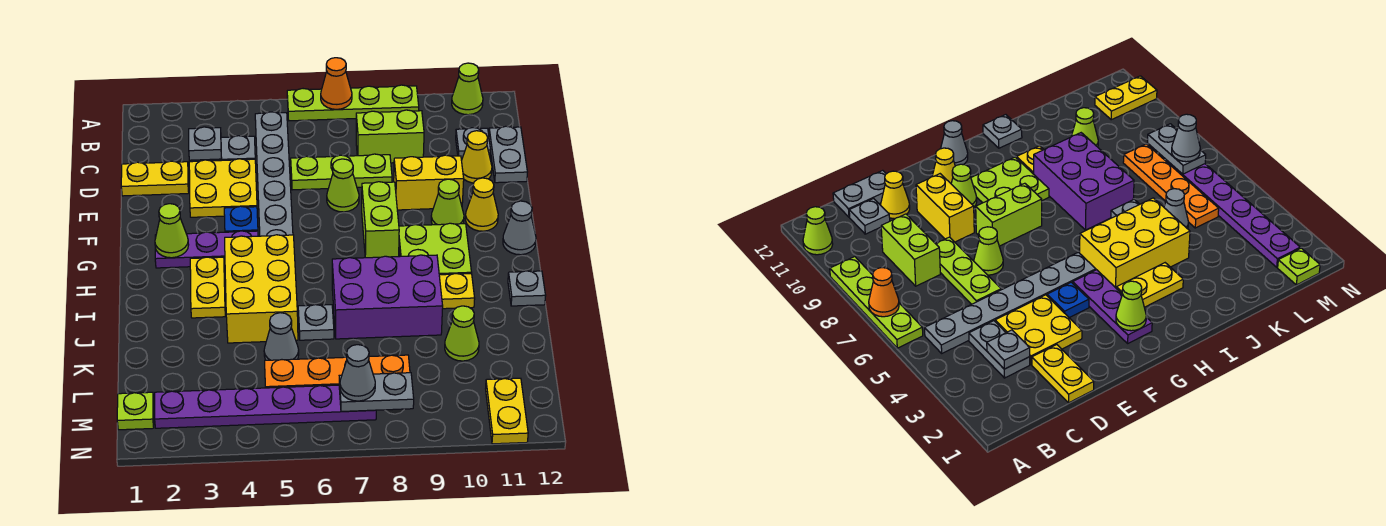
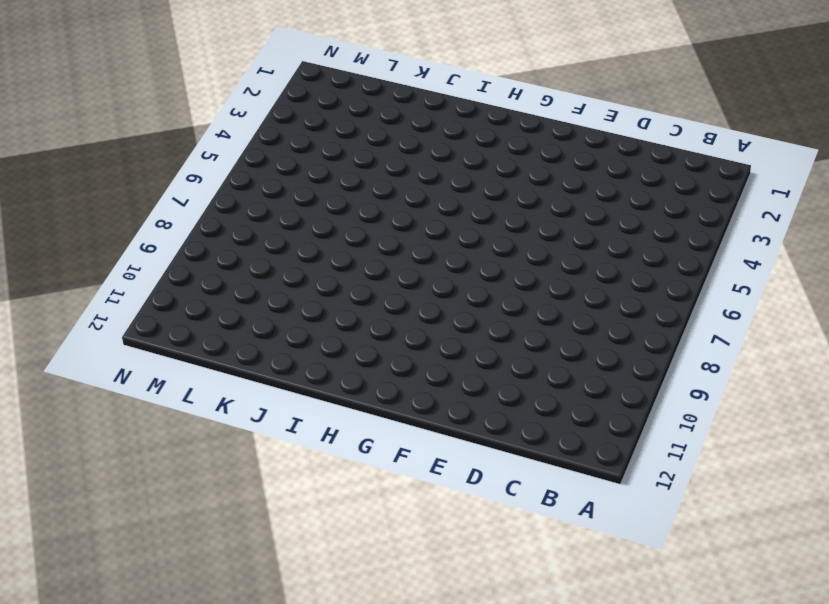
none -> lime plate A6:A9 level 1
none -> lime cone A11 level 1
none -> grey plate B5:G5 level 1
none -> grey plate C3:C4 level 1

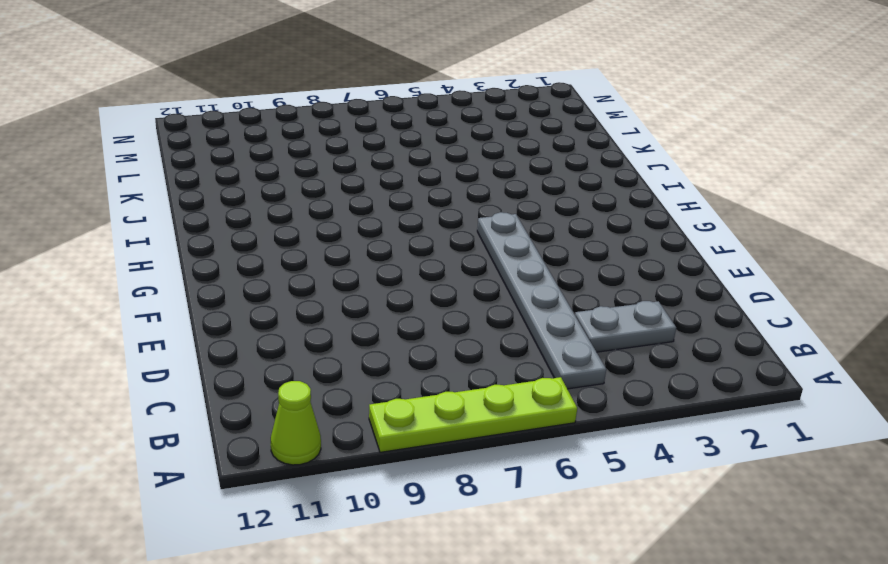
none -> lime brick C8:C9 level 1
none -> grey plate C11 level 1
none -> grey plate C12:D12 level 1
none -> yellow plate D1:D2 level 1

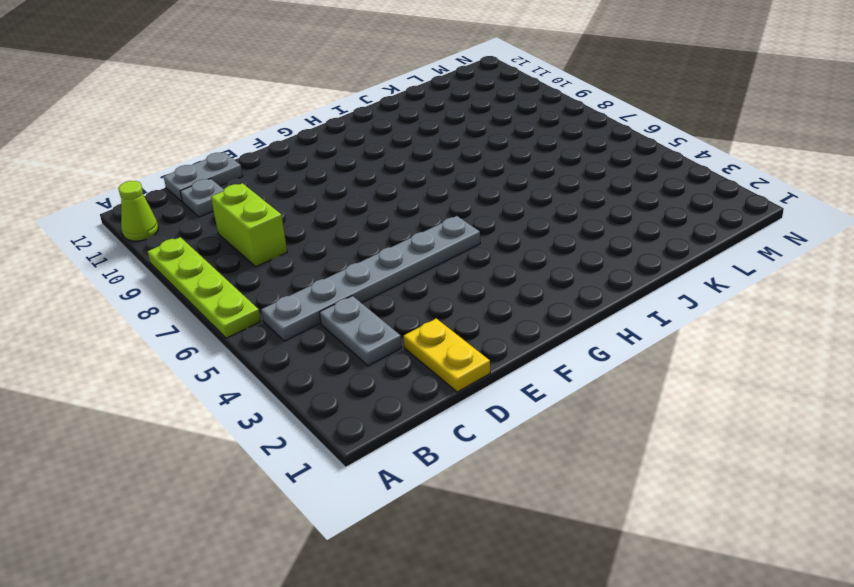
none -> yellow plate D3:E4 level 1
none -> lime plate D6:D8 level 1
none -> yellow cone D11 level 1
none -> lime cone E7 level 1

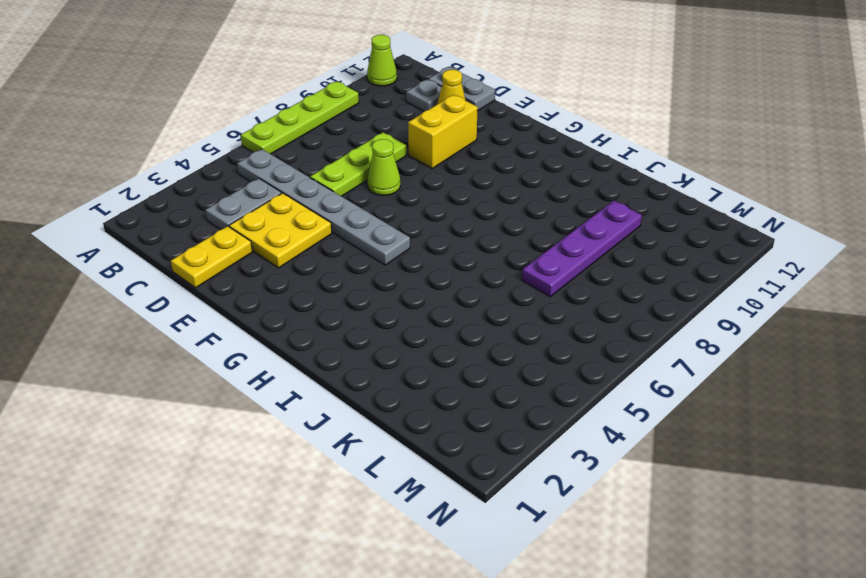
purple plate K7:K10 level 1 -> lime cone K10 level 1
none -> lime brick C8:C9 level 1
none -> blue plate F4 level 1
none -> lime brick F8:G8 level 1
none -> lime cone F10 level 1

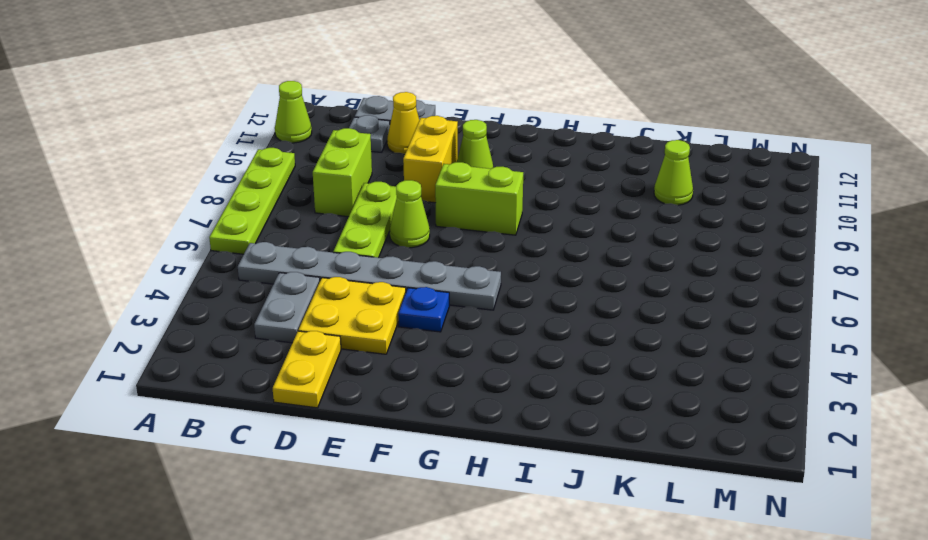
none -> yellow cone F11 level 1
none -> purple plate G2:G4 level 1
none -> lime plate G9:H10 level 1
none -> grey cone G12 level 1

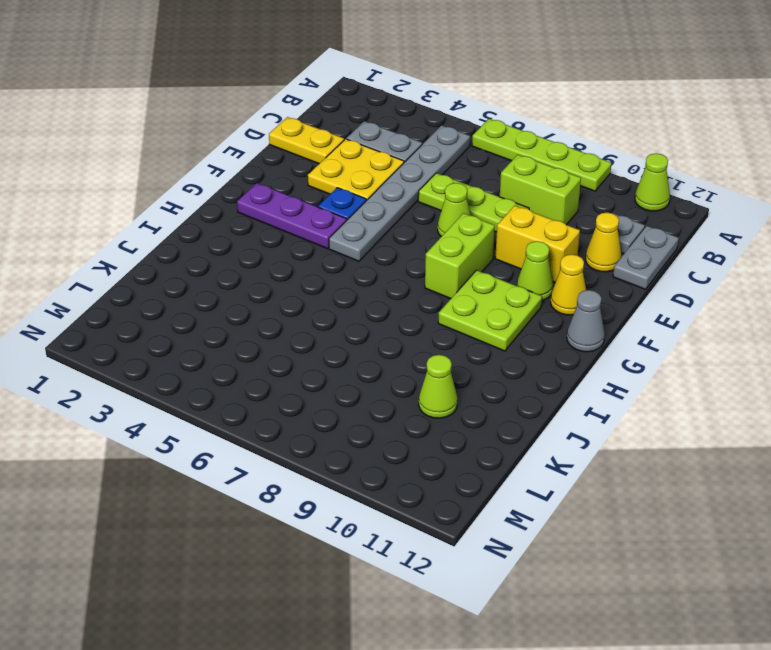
none -> yellow plate H3:I3 level 1
none -> yellow brick H4:J5 level 1
none -> purple brick I7:J9 level 1
none -> yellow plate I10 level 1

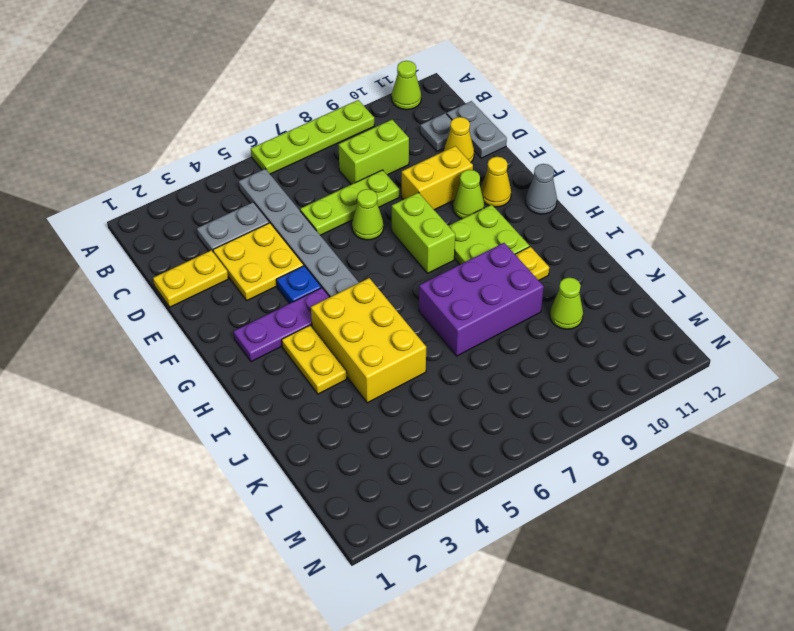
none -> grey plate I12 level 1
none -> grey plate J6 level 1
none -> grey cone K5 level 1
none -> orange plate L5:L8 level 1

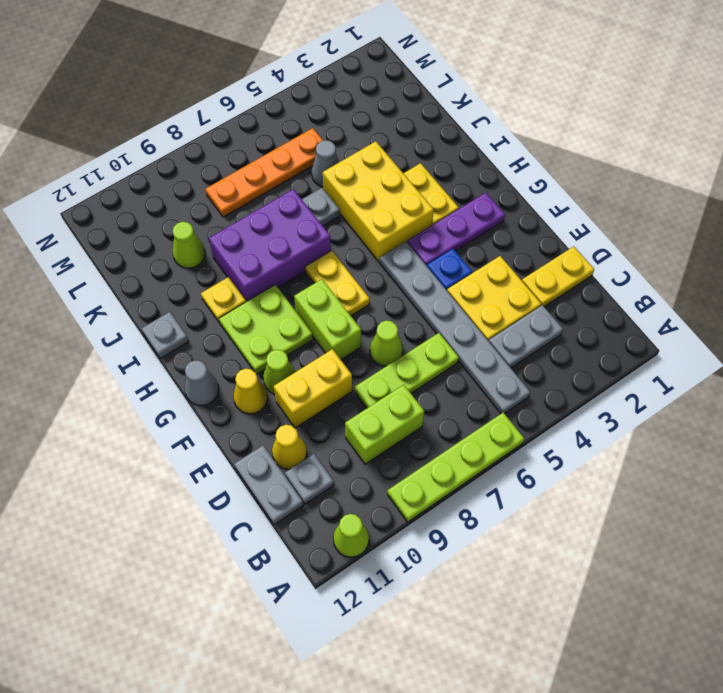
yellow plate G7:H7 level 1 -> yellow plate M11:N11 level 1
none -> lime plate M1 level 1
none -> purple plate M2:M7 level 1
none -> orange cone A7 level 2
none -> grey plate C3 level 2

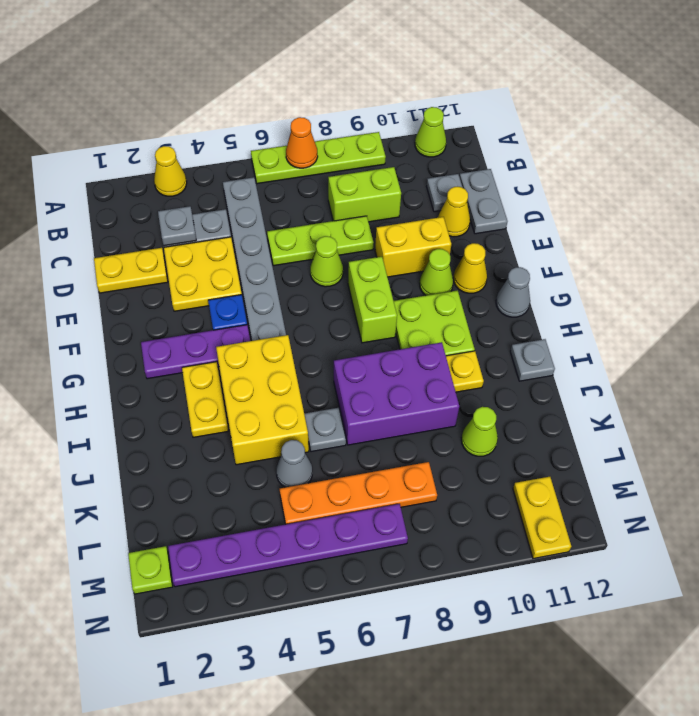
yellow cone A3 level 1 -> none
none -> lime cone G2 level 2
none -> grey plate M7:M8 level 2
none -> grey cone M7 level 3

